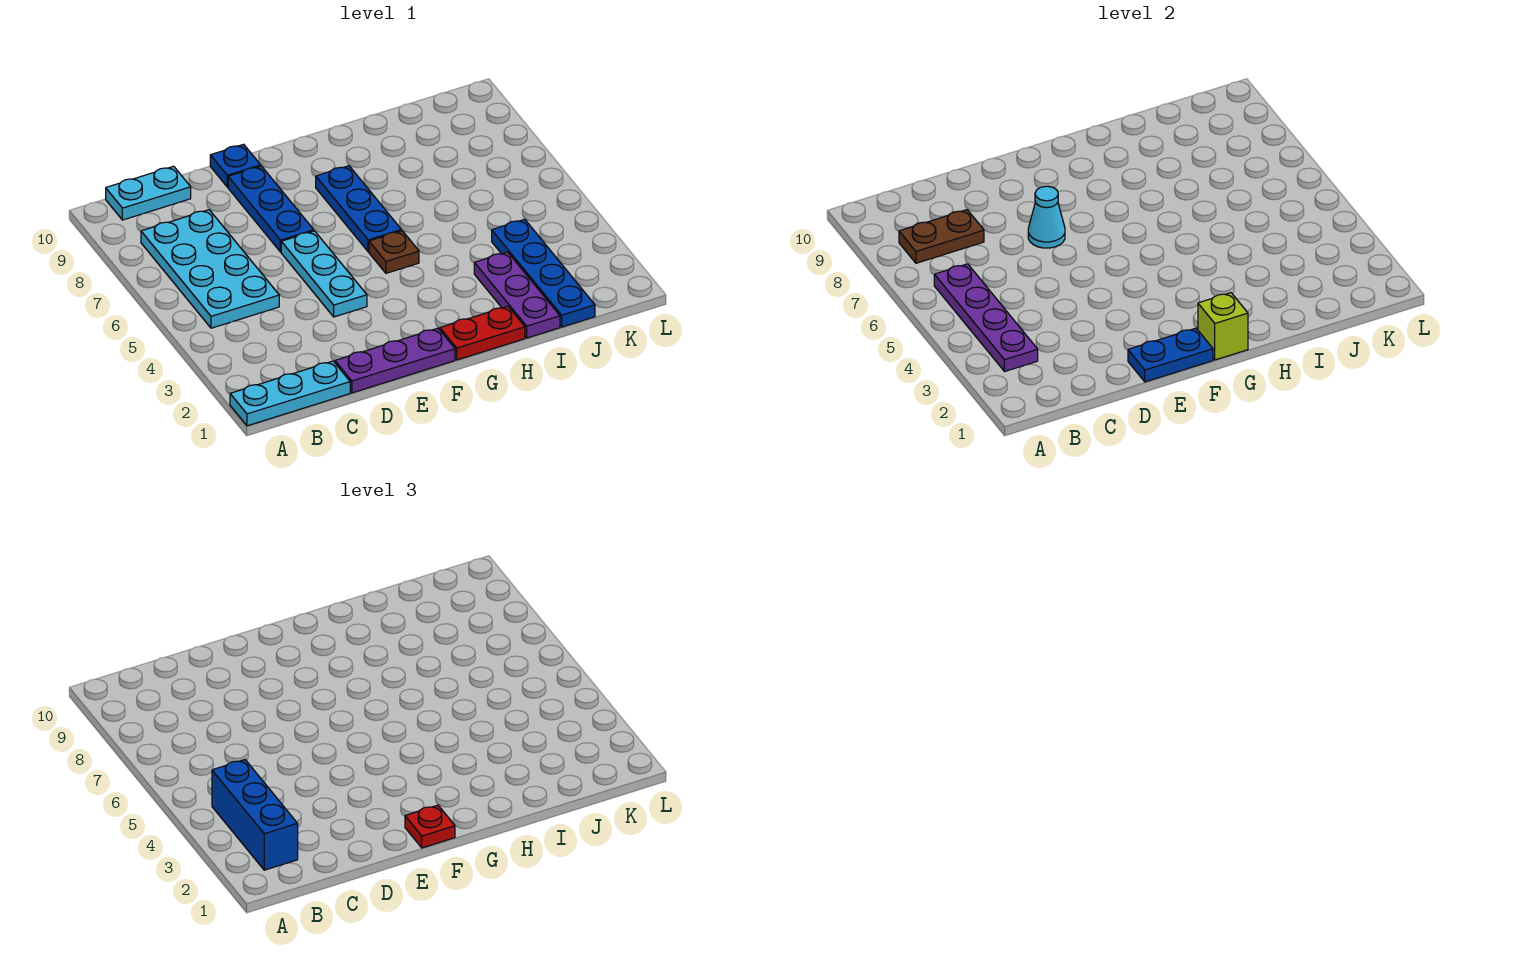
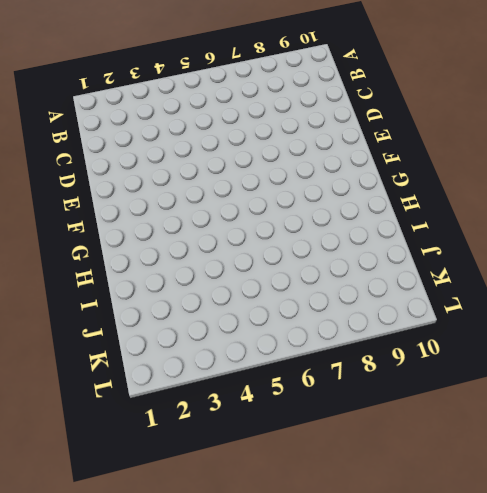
none -> cyan plate A1:C1 level 1
none -> cyan plate B5:C8 level 1
none -> cyan plate B10:C10 level 1

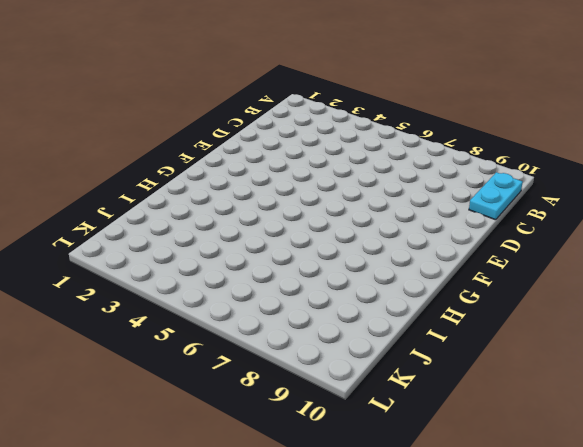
none -> cyan plate A1:C1 level 1
none -> cyan plate B5:C8 level 1
none -> purple plate D1:F1 level 1

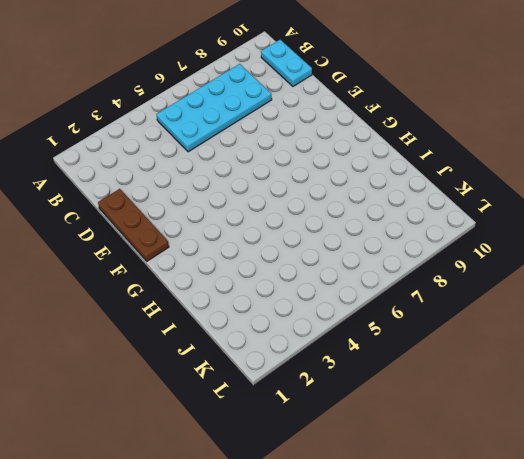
brown plate D1:F1 level 1 -> purple plate D1:F1 level 1
none -> cyan plate A1:C1 level 1
none -> cyan plate E4:E6 level 1
none -> blue plate E7:E9 level 1

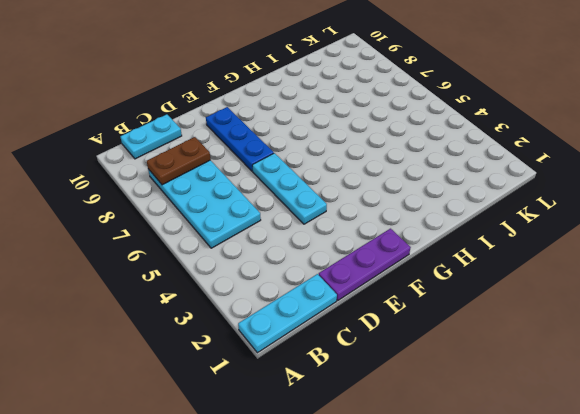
none -> blue plate E10 level 1
none -> red plate G1:H1 level 1
none -> brown plate G5 level 1

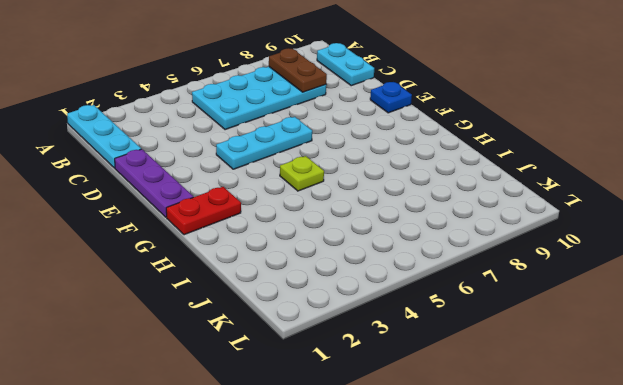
red plate G1:G2 level 1 -> red plate G1:H1 level 1
lime plate G5 level 1 -> brown plate G5 level 1
none -> blue plate E7:E9 level 1
none -> blue plate G6:G8 level 1
none -> purple plate I1:I3 level 1

